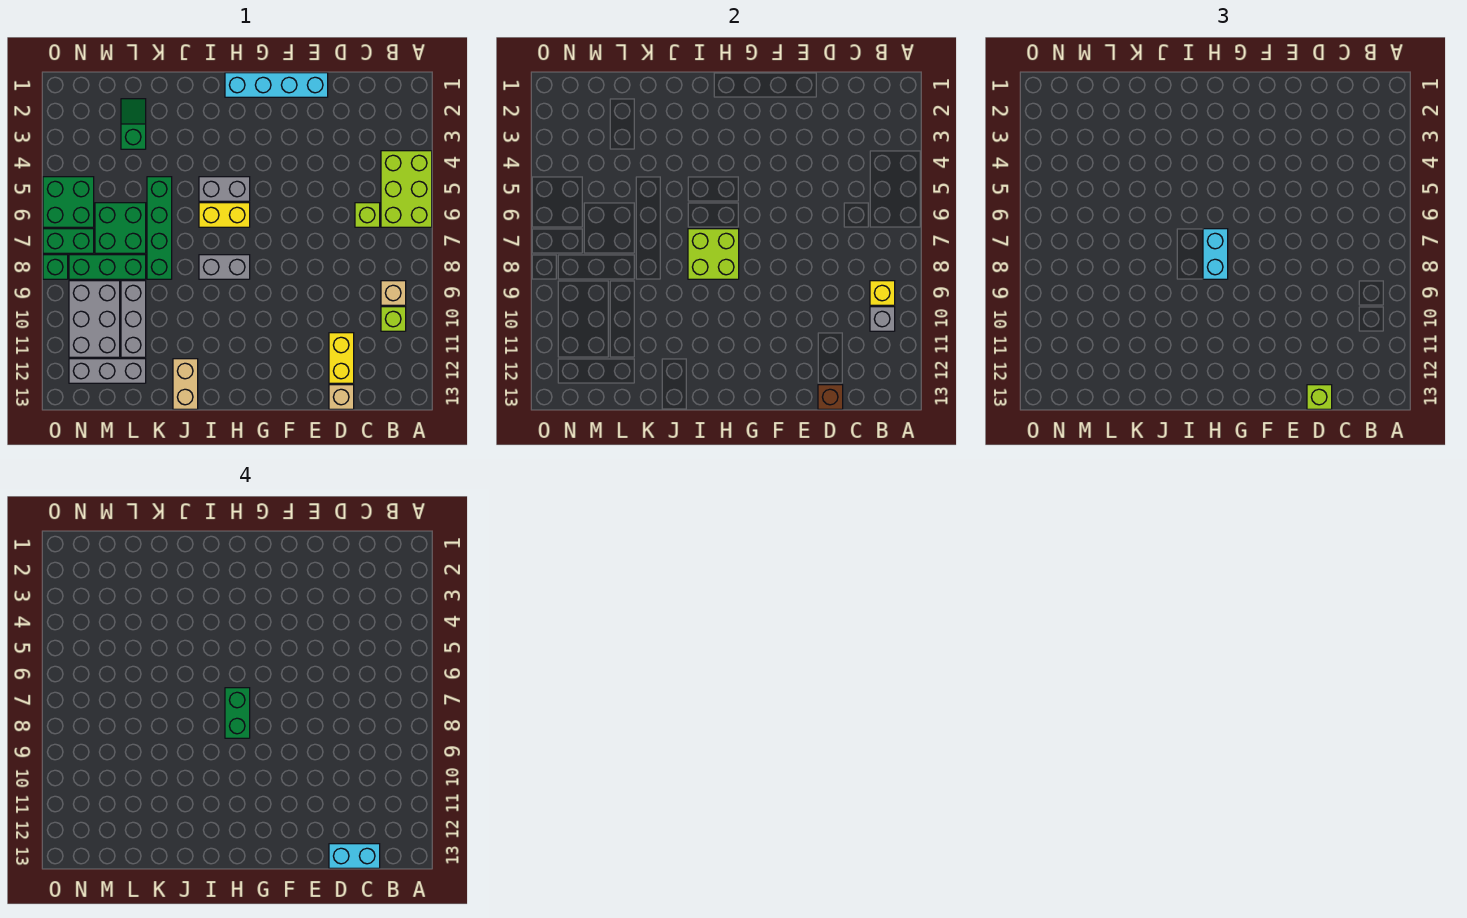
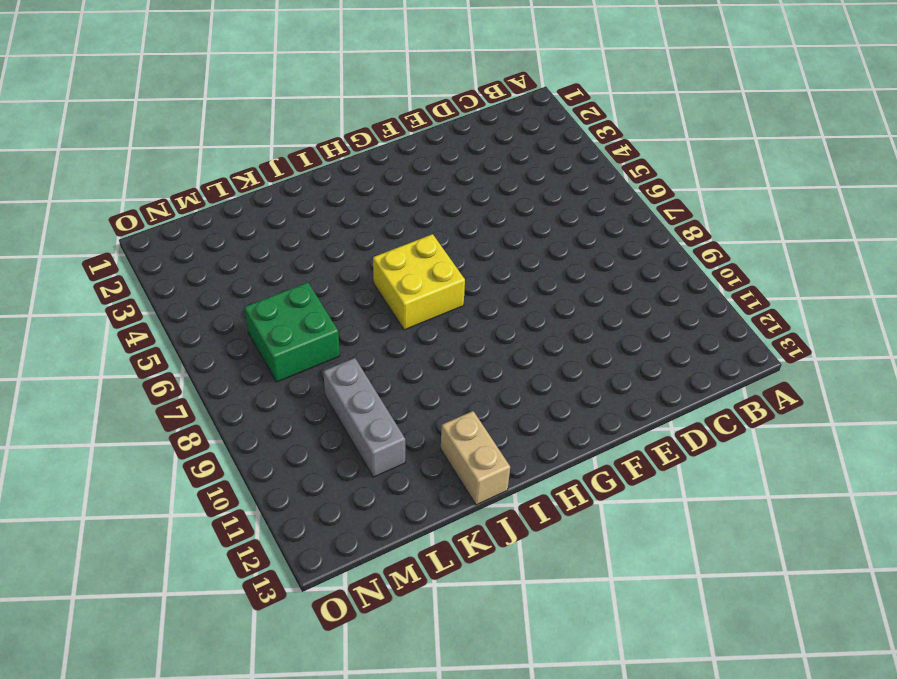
yellow brick H6:I7 level 1 -> yellow brick H6:I6 level 1
none -> lime brick A4:B6 level 1
none -> tan brick B9 level 1
none -> lime brick B10 level 1

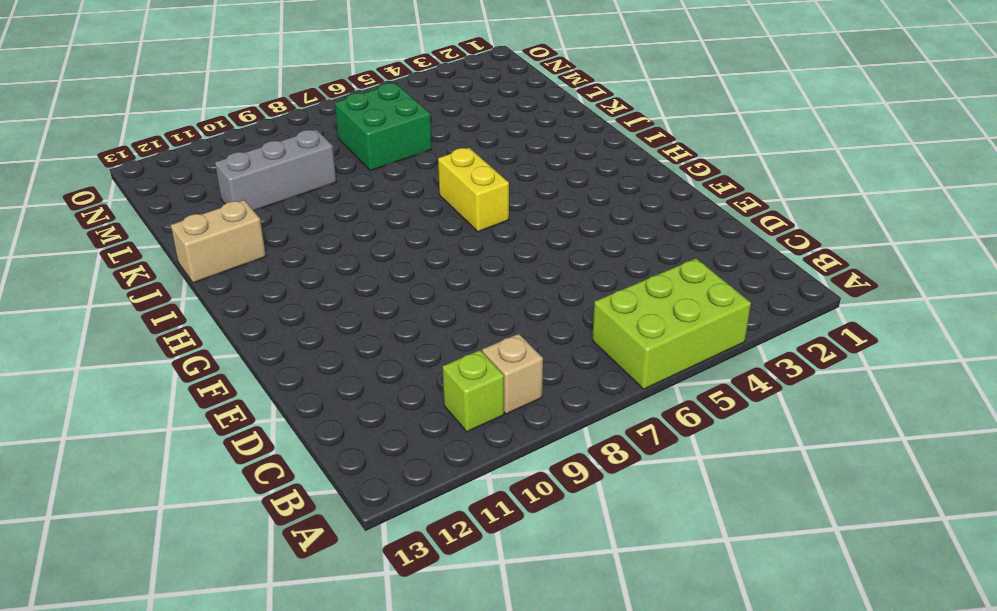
none -> lime brick C6 level 1
none -> yellow brick D11:D12 level 1
none -> tan brick D13 level 1

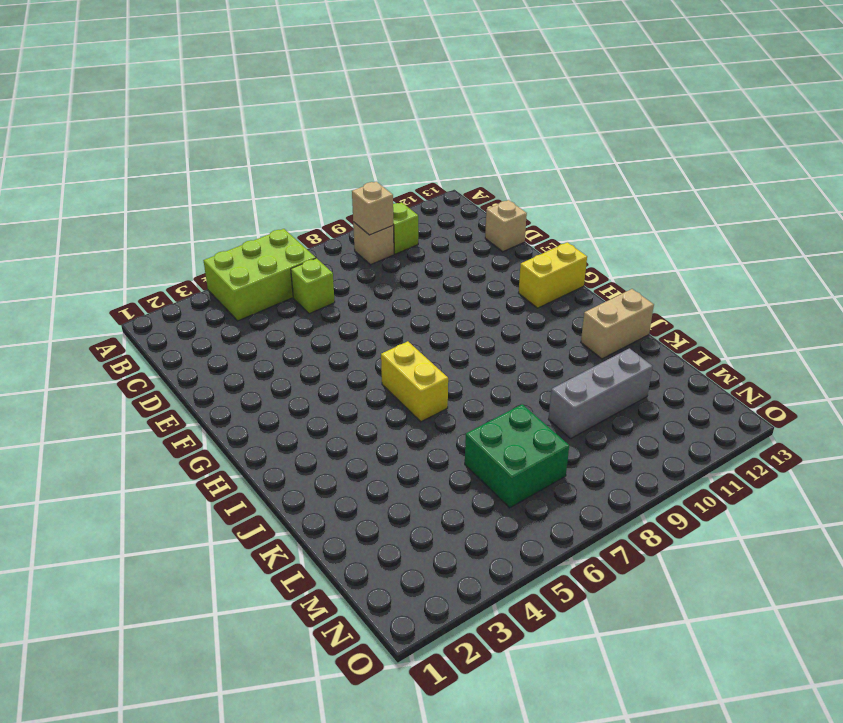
tan brick B9 level 2 -> yellow brick B9 level 2
yellow brick G12:G13 level 1 -> yellow brick D11:D12 level 1
none -> cyan brick E1:H1 level 1
none -> grey brick H5:I5 level 1
none -> grey brick H8:I8 level 1

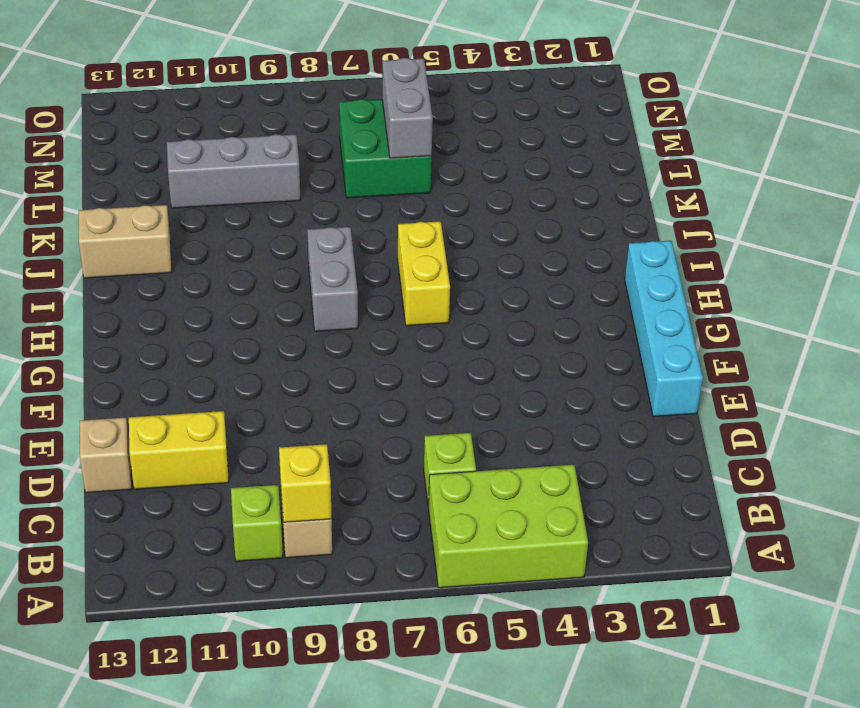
grey brick L6:M6 level 2 -> grey brick H5:I5 level 1
none -> green brick K5:K8 level 1
none -> green slope L2:L3 level 1 top 3
none -> green brick L8:N8 level 1

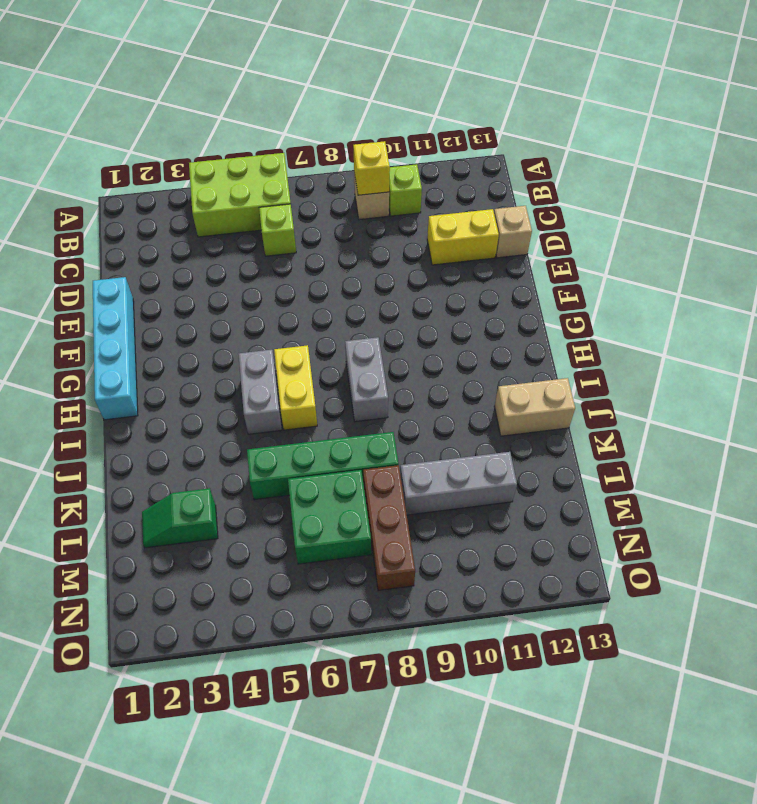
brown brick L8:N8 level 1 -> green brick L8:N8 level 1
none -> grey brick L12:N12 level 1
none -> grey brick M9:N11 level 1
none -> green brick N5:O6 level 1

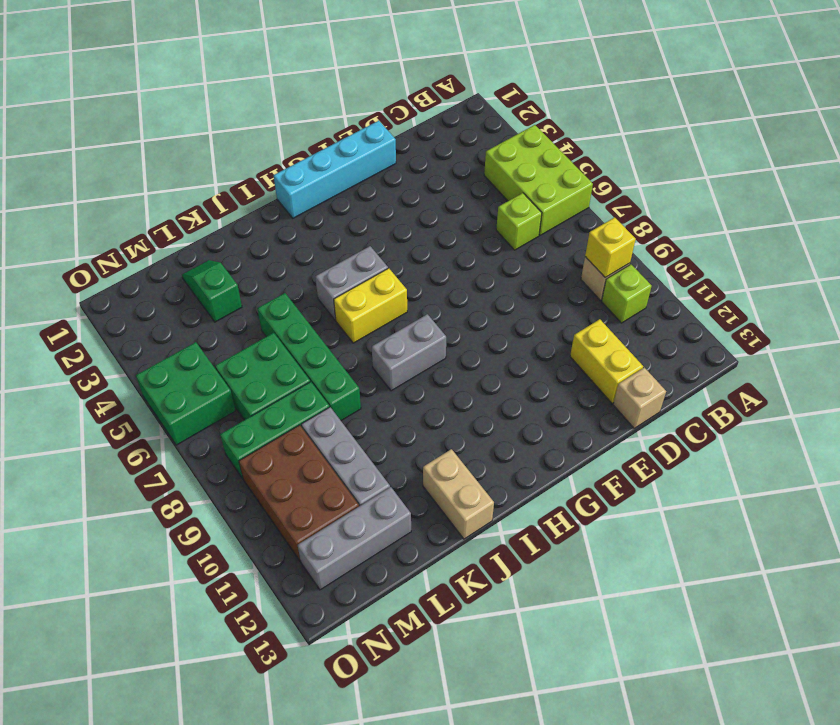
brown brick M9:N11 level 1 -> grey brick M9:N11 level 1
none -> green brick N7:O7 level 1
none -> green brick O8 level 1
none -> grey brick B10 level 2

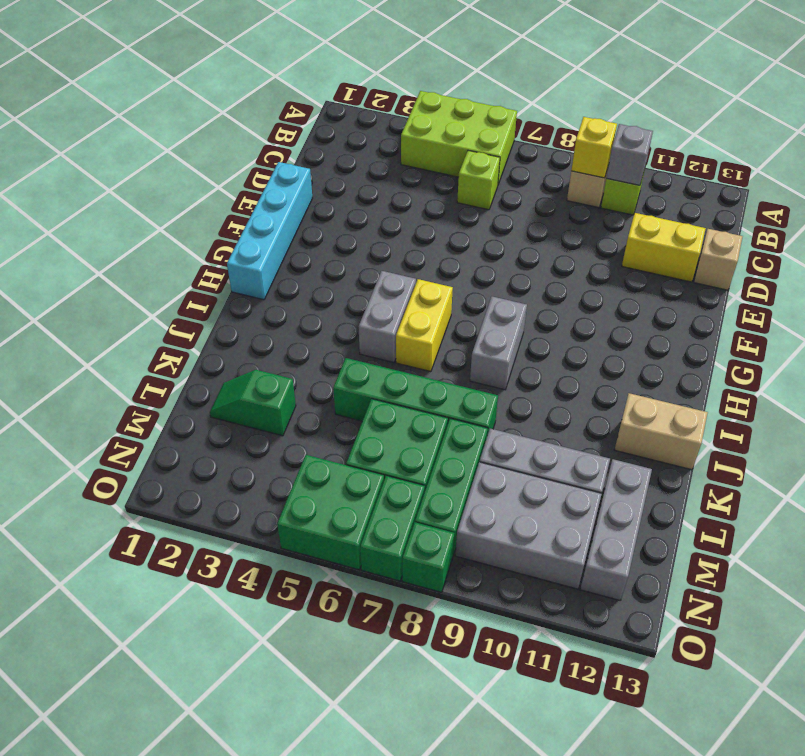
none -> brown brick D13 level 2
none -> lime brick H7:I8 level 2
none -> lime brick D13 level 3

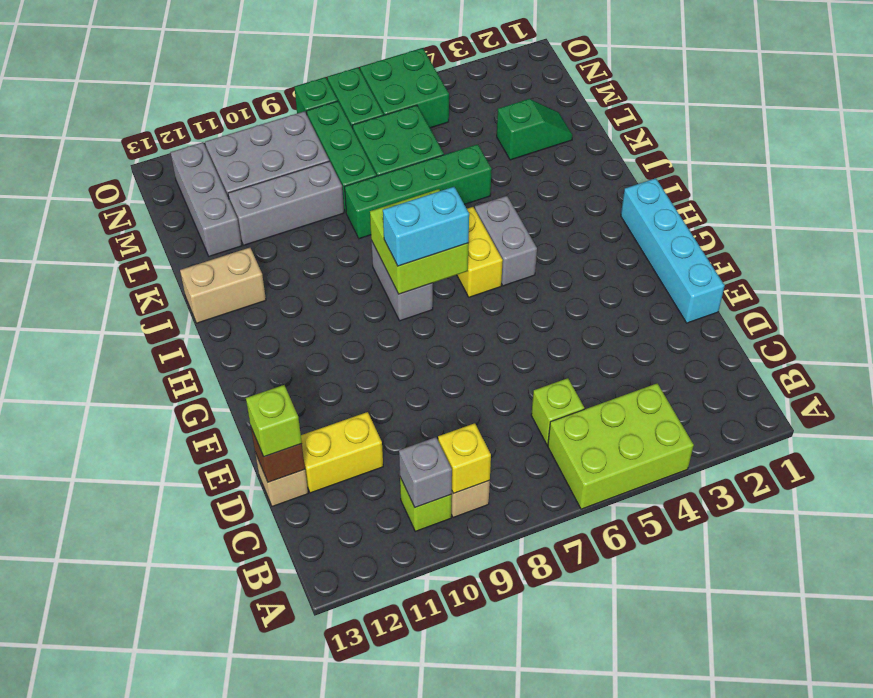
none -> cyan brick C13:D13 level 4
none -> green brick H7:H8 level 4

